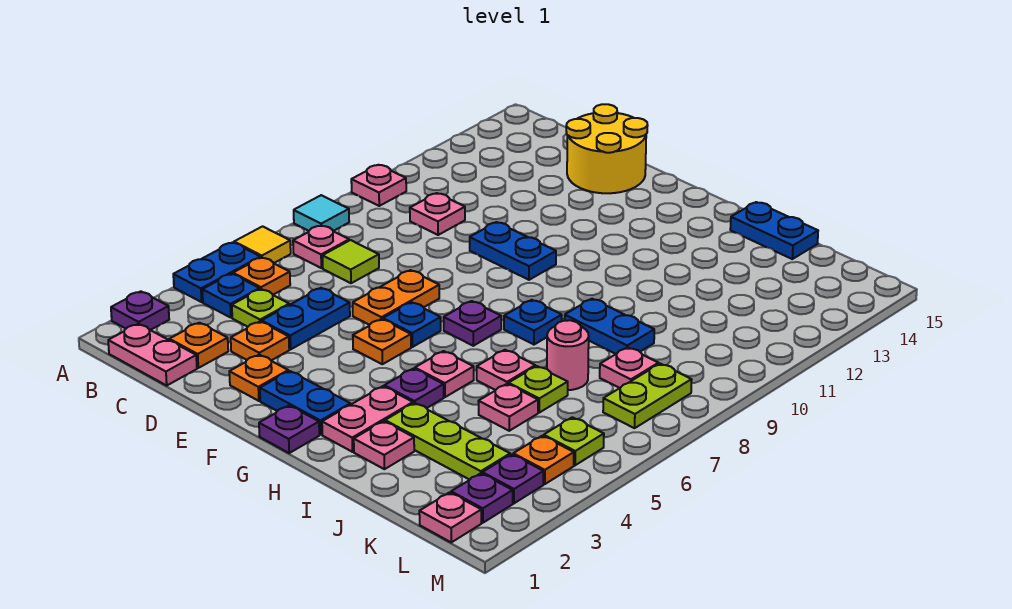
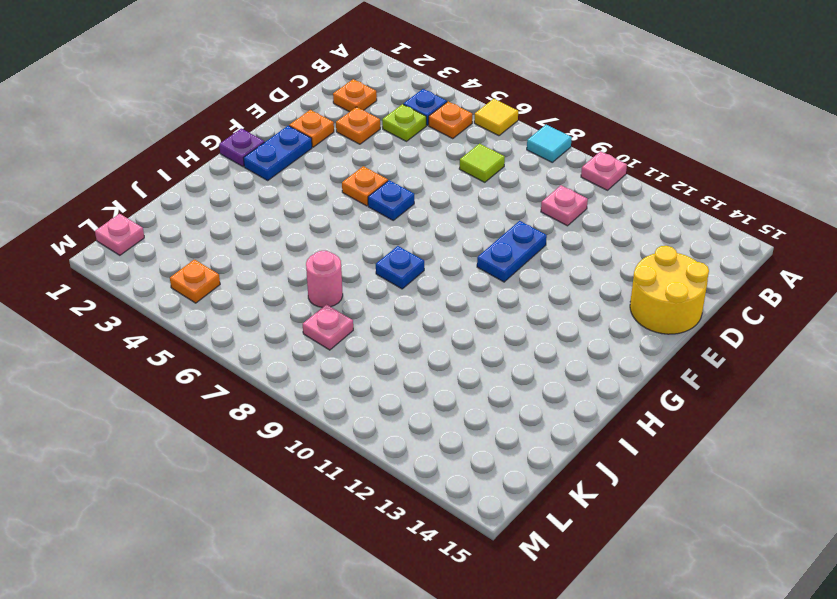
none -> purple plate A2 level 1
none -> blue plate A4:A5 level 1
none -> pink plate B1:C1 level 1
none -> pink plate B7 level 1

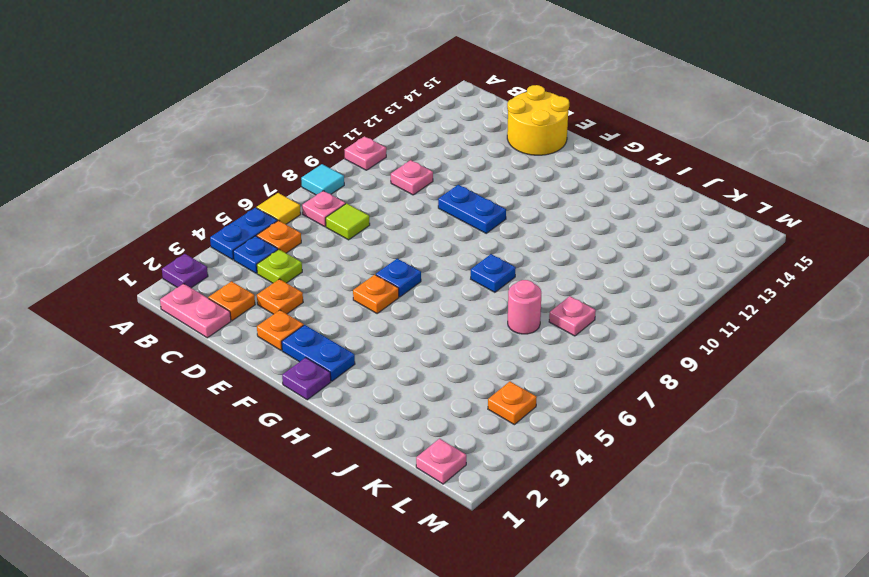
none -> blue plate D4:D5 level 1
none -> orange plate E6:E7 level 1
none -> purple plate G7 level 1
none -> pink plate H2:H3 level 1

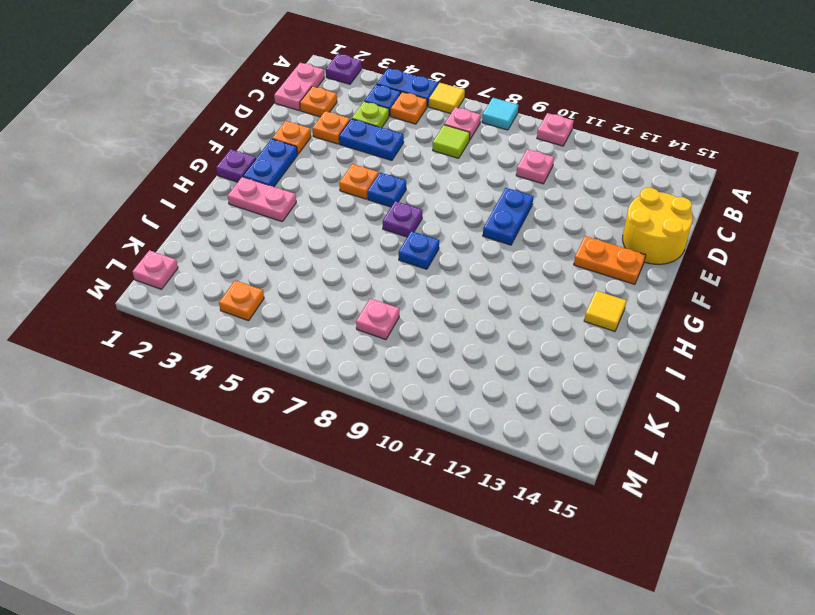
orange plate F13:F14 level 1 -> orange plate E6:E7 level 1
yellow tile H14 level 1 -> none
none -> purple plate H4 level 1
none -> pink plate H5 level 1
none -> pink plate I2 level 1
none -> lime plate I3:K3 level 1

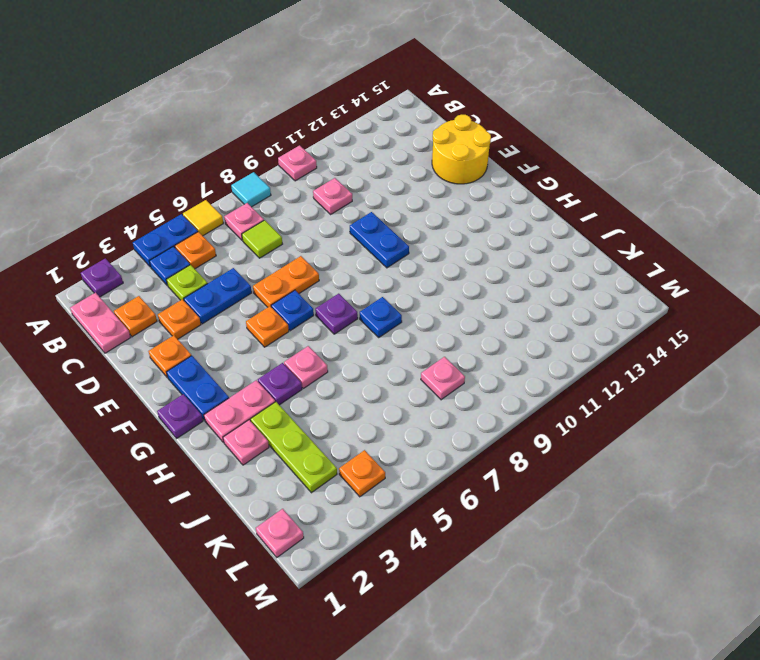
none -> pink plate I6 level 1
none -> blue plate I9:J9 level 1
none -> blue plate I15:J15 level 1
none -> pink plate J5 level 1

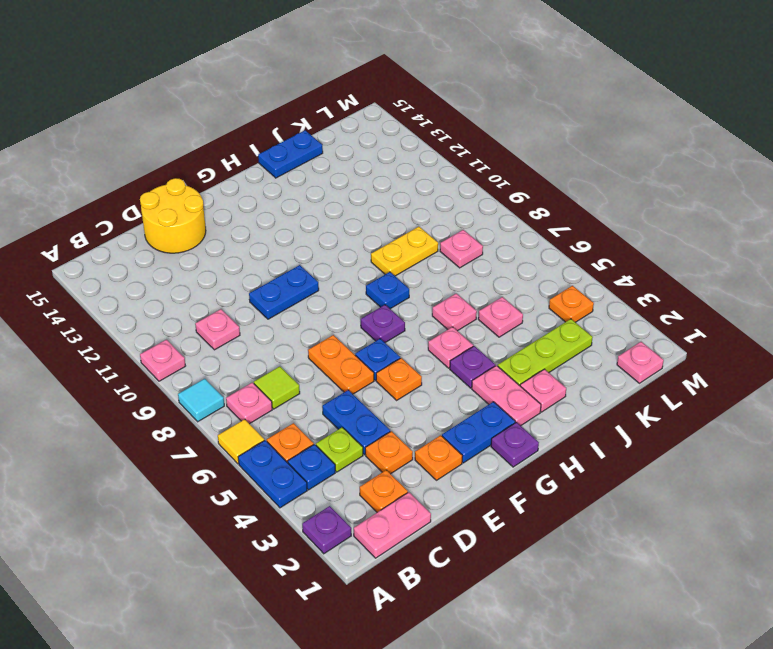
yellow plate I9:J9 level 1 -> blue plate I9:J9 level 1
none -> lime plate J6 level 1
none -> pink round brick J7 level 1
none -> purple plate L2 level 1
none -> purple plate L3 level 1

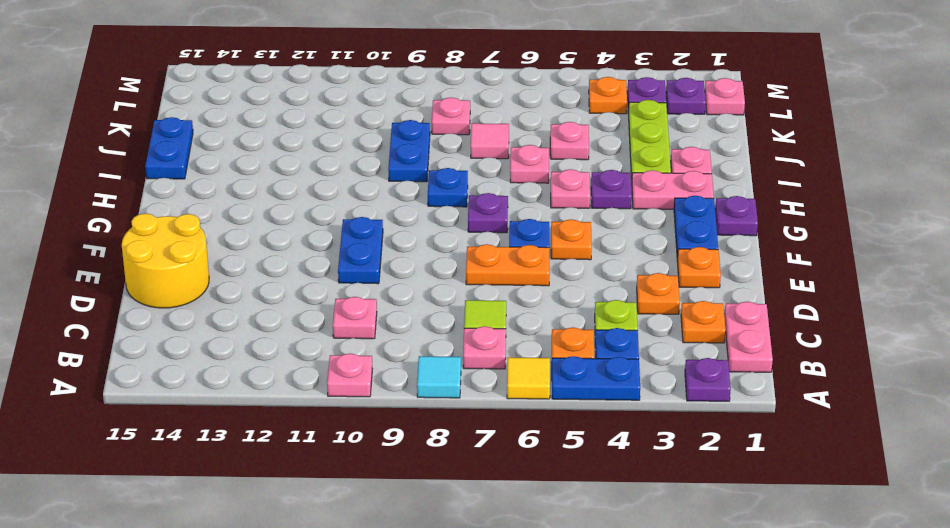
pink tile J7 level 1 -> pink round brick J7 level 1
none -> blue plate D4:D5 level 1
none -> lime plate J6 level 1
none -> lime plate L5 level 1
none -> lime plate L7:L8 level 1

